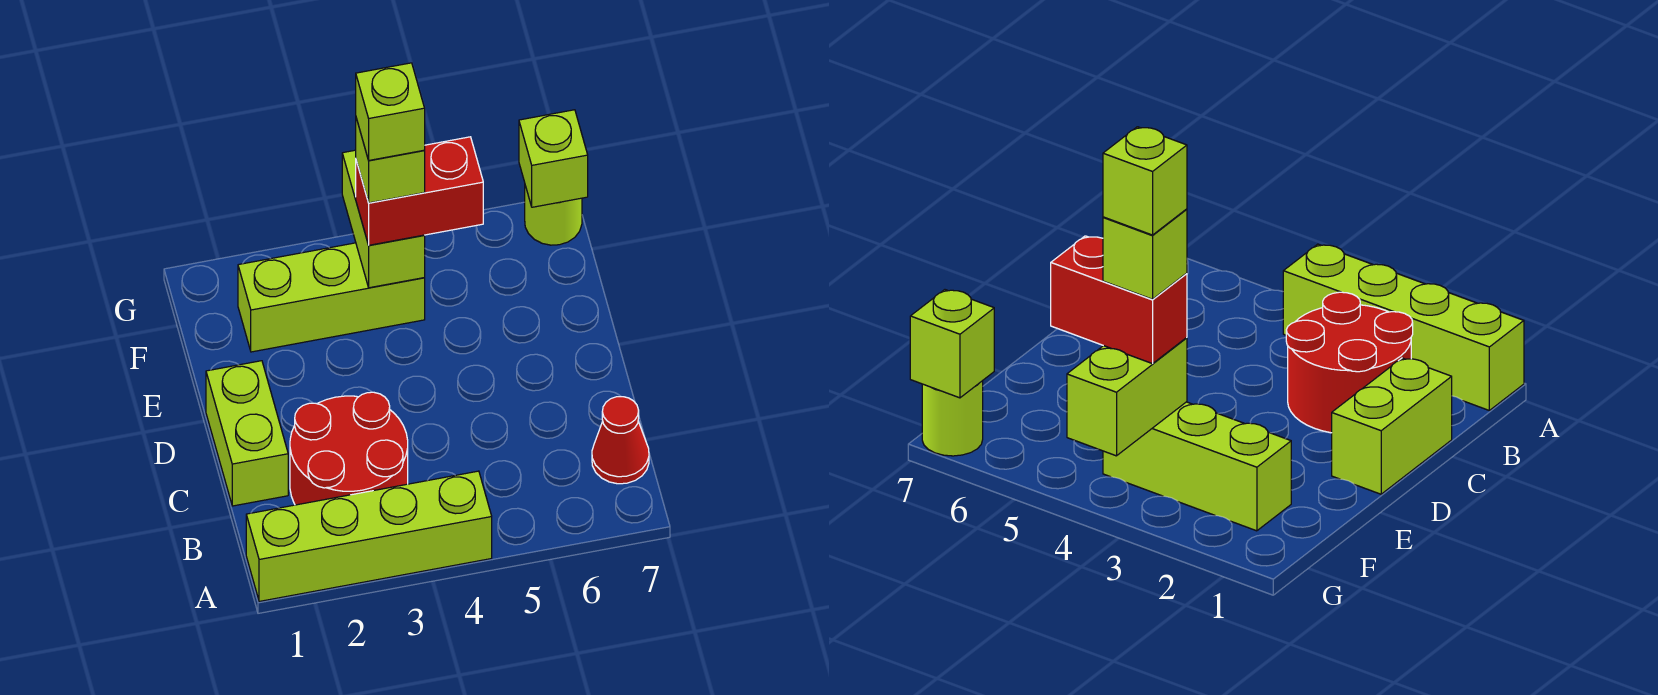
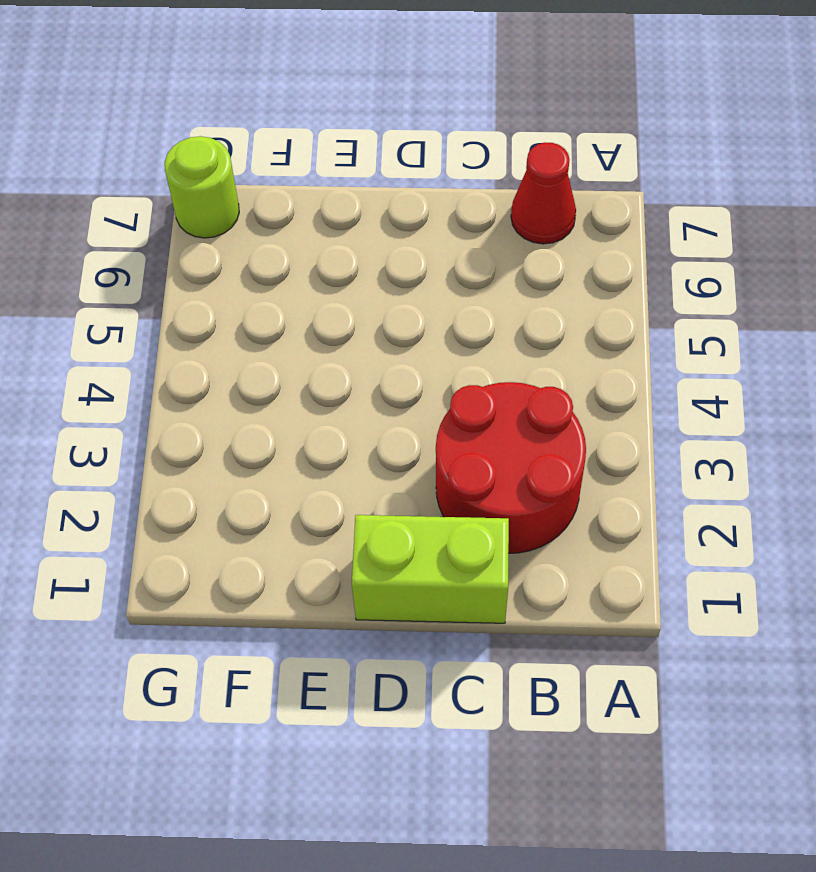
none -> lime brick A1:A4 level 1
none -> lime brick F2:F4 level 1

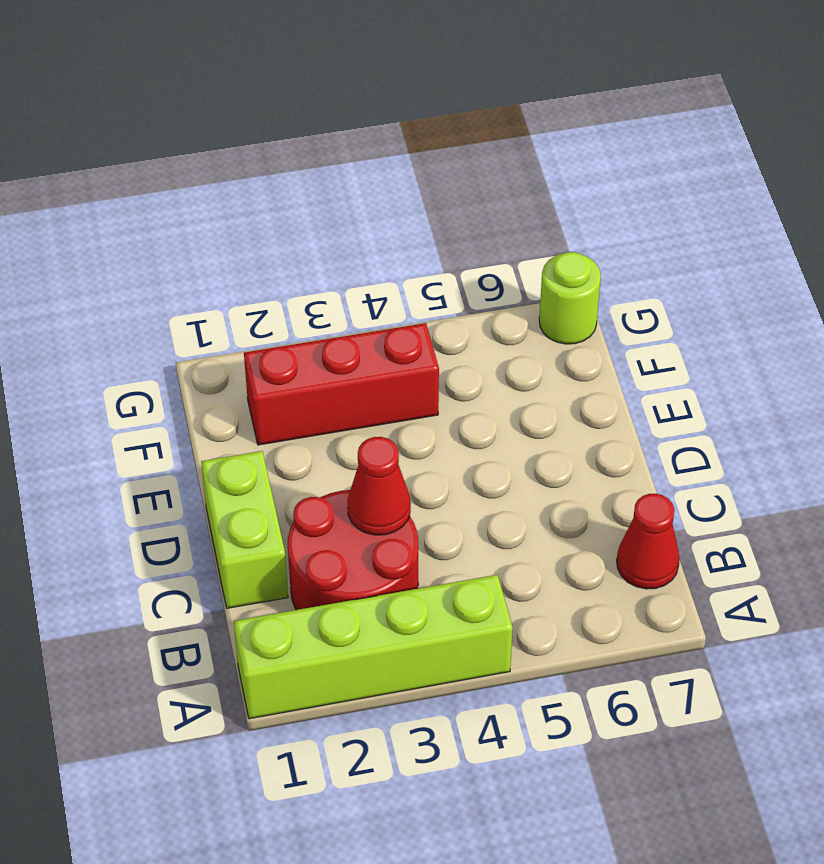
red cone C3 level 2 -> none
red brick F2:F4 level 1 -> lime brick F2:F4 level 1
none -> lime brick F4:G4 level 2
none -> lime brick G7 level 2

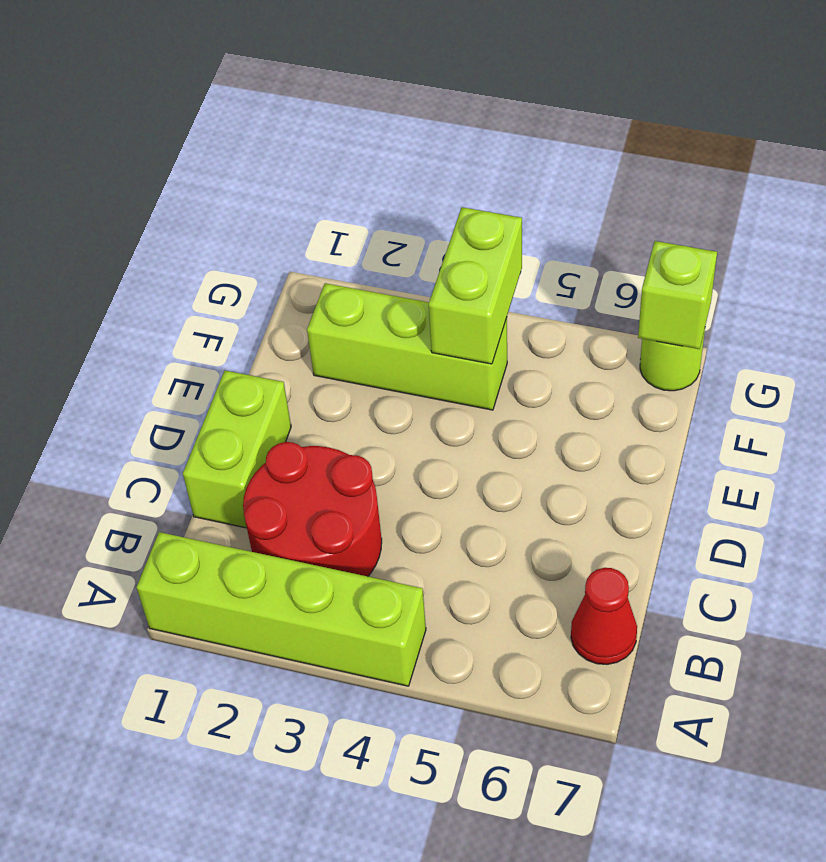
none -> red brick F4:F5 level 3
none -> lime brick F4 level 4

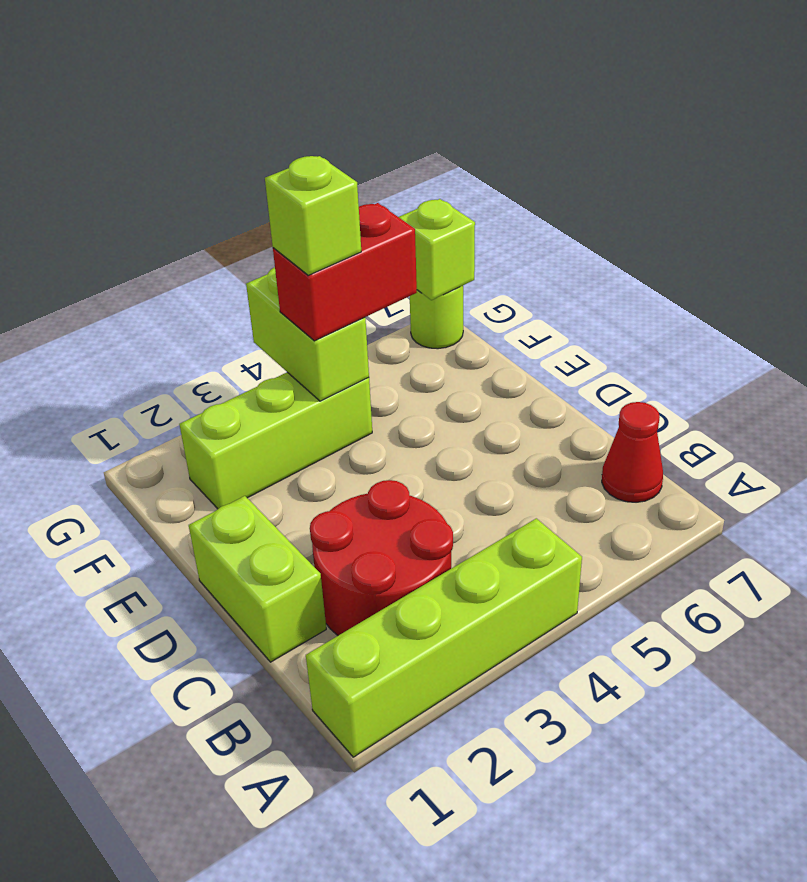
none -> lime brick F4 level 5

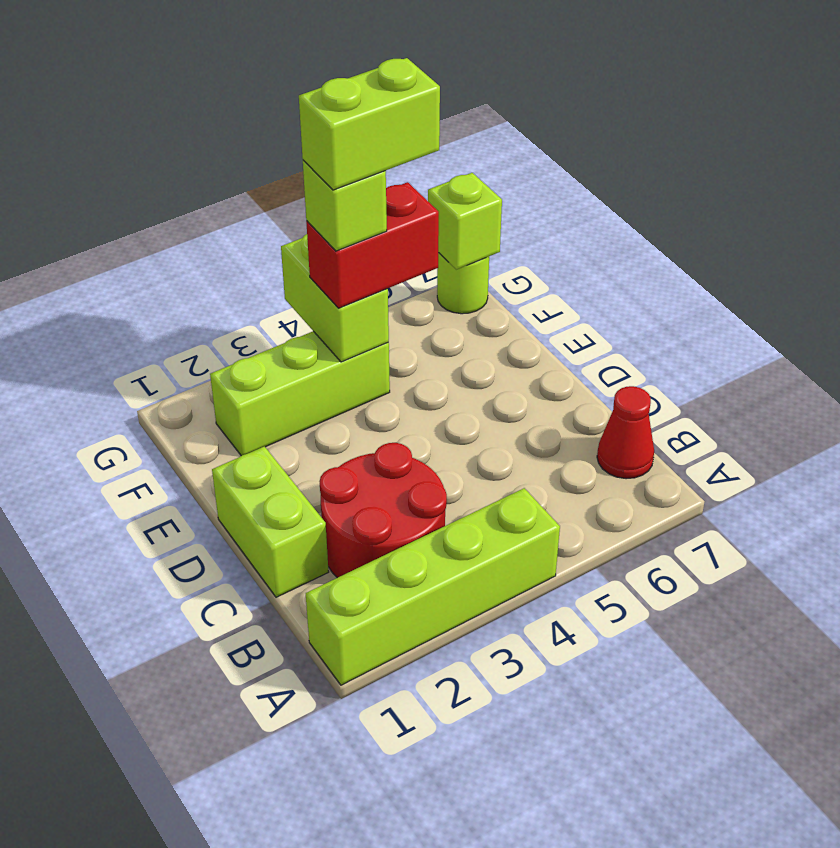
lime brick F4:F5 level 5 -> lime brick F4 level 5

